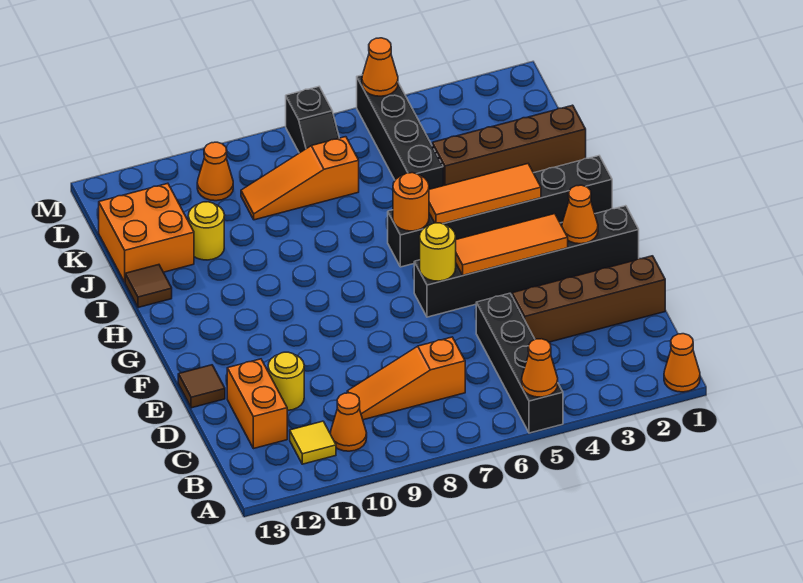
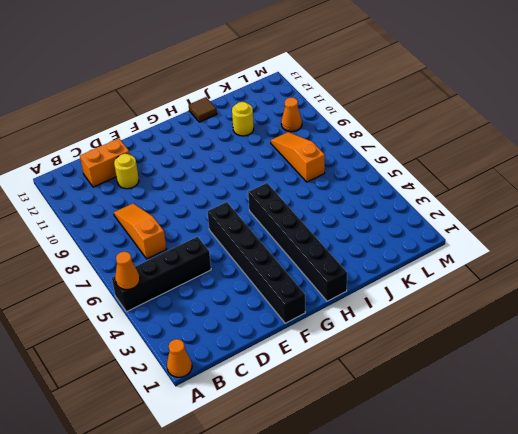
none -> orange cone B10 level 1
none -> yellow tile B11 level 1
none -> brown brick D1:D4 level 1

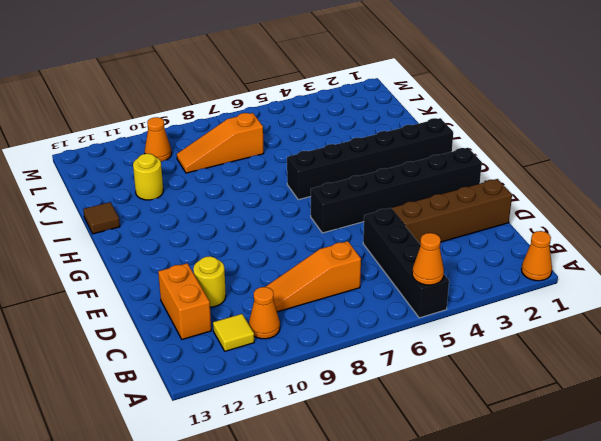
none -> brown tile E13 level 1
none -> brown brick J1:J4 level 1
none -> black brick J5:M5 level 1

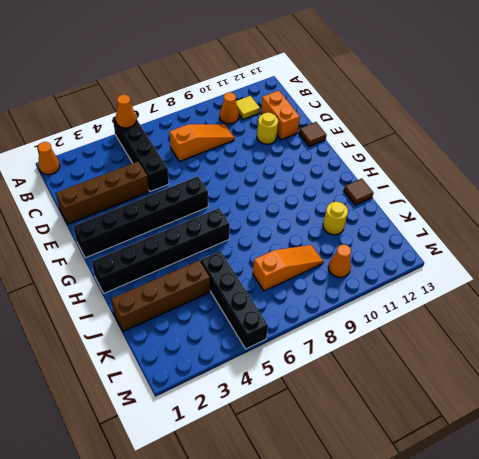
none -> orange brick J12:K13 level 1
none -> black slope L7:M7 level 1 top M
none -> orange cone F2 level 2

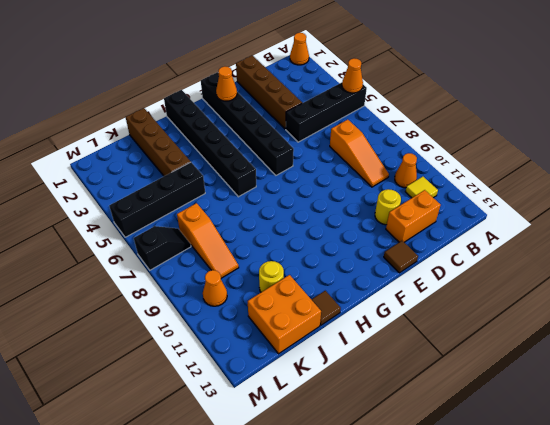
none -> orange tile F3:F5 level 2
none -> yellow round brick F6 level 2
none -> orange tile H3:H5 level 2

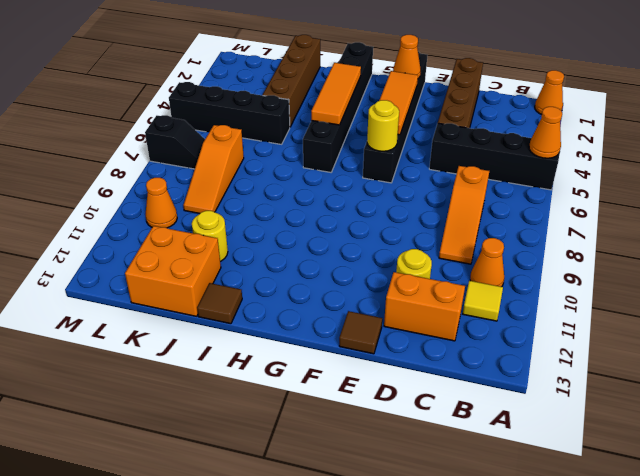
none -> orange round brick H6 level 2
none -> orange cone M5 level 2

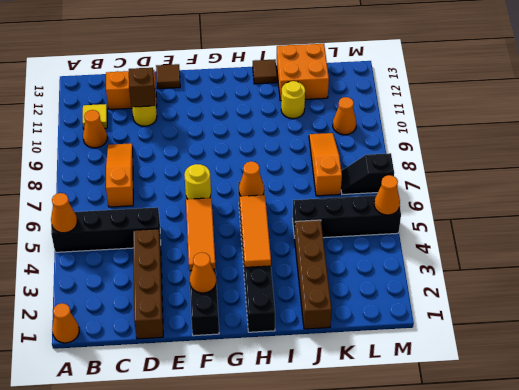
brown brick D11 level 2 -> none
orange cone H6 level 2 -> orange round brick H6 level 2

